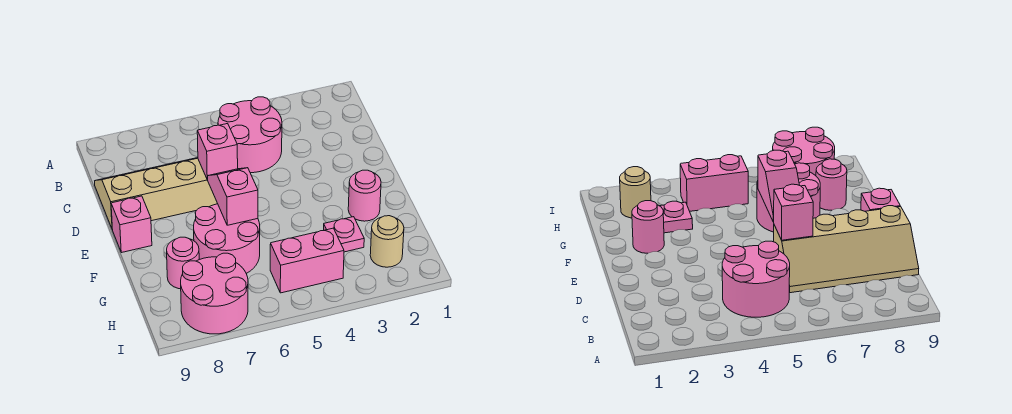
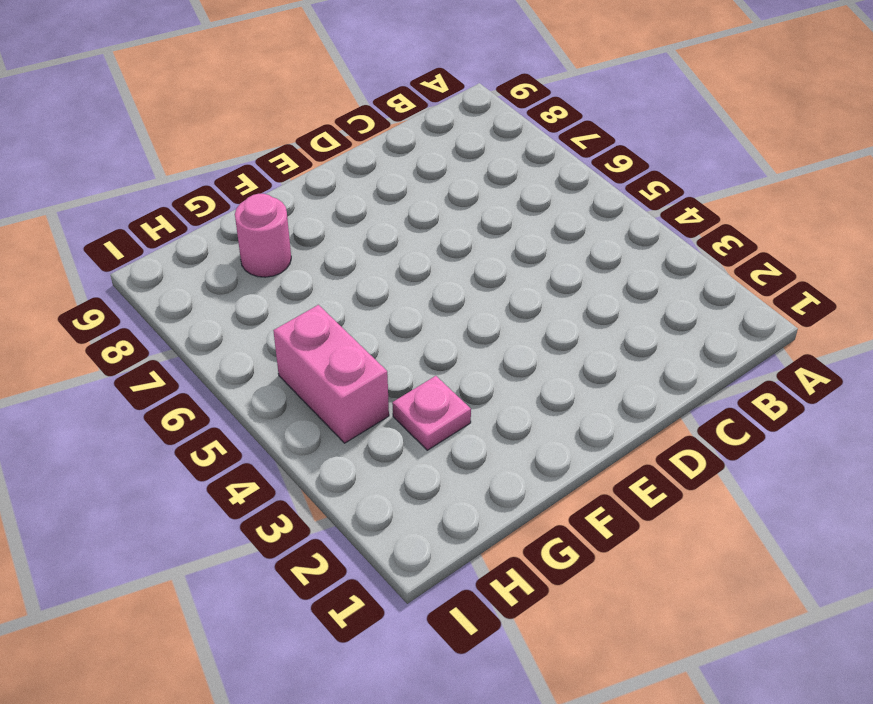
none -> pink round brick B4:C5 level 1
none -> tan slope C6:D9 level 1 top D
none -> pink brick E9 level 1

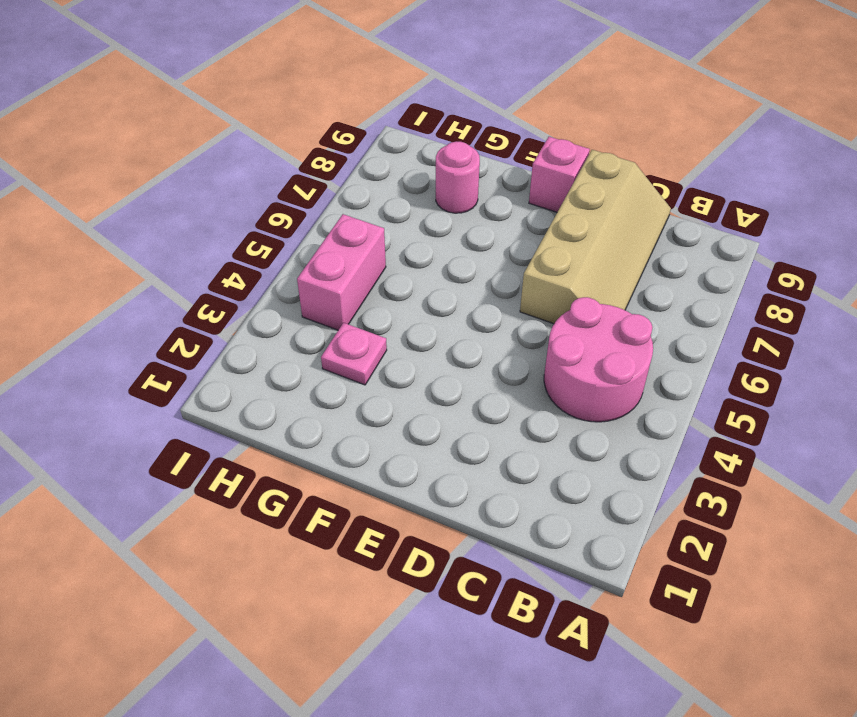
none -> pink round brick F2 level 1
none -> pink round brick F6:G7 level 1
none -> tan round brick H2 level 1

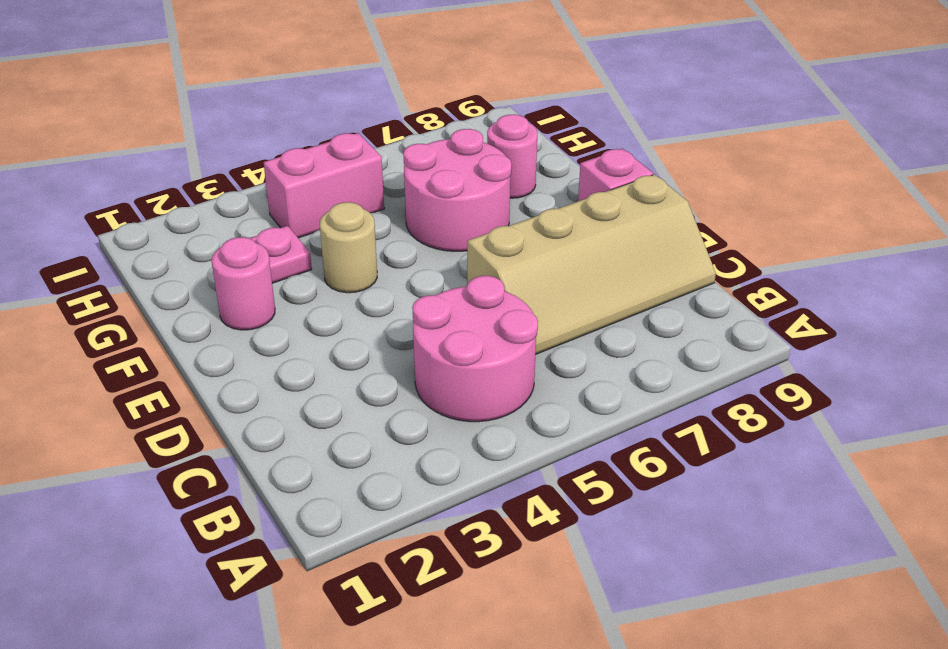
tan round brick F4 level 1 -> tan round brick H2 level 1
none -> pink round brick H7:I8 level 1
none -> pink brick D6 level 2
none -> pink slope E6:F6 level 2 top F

